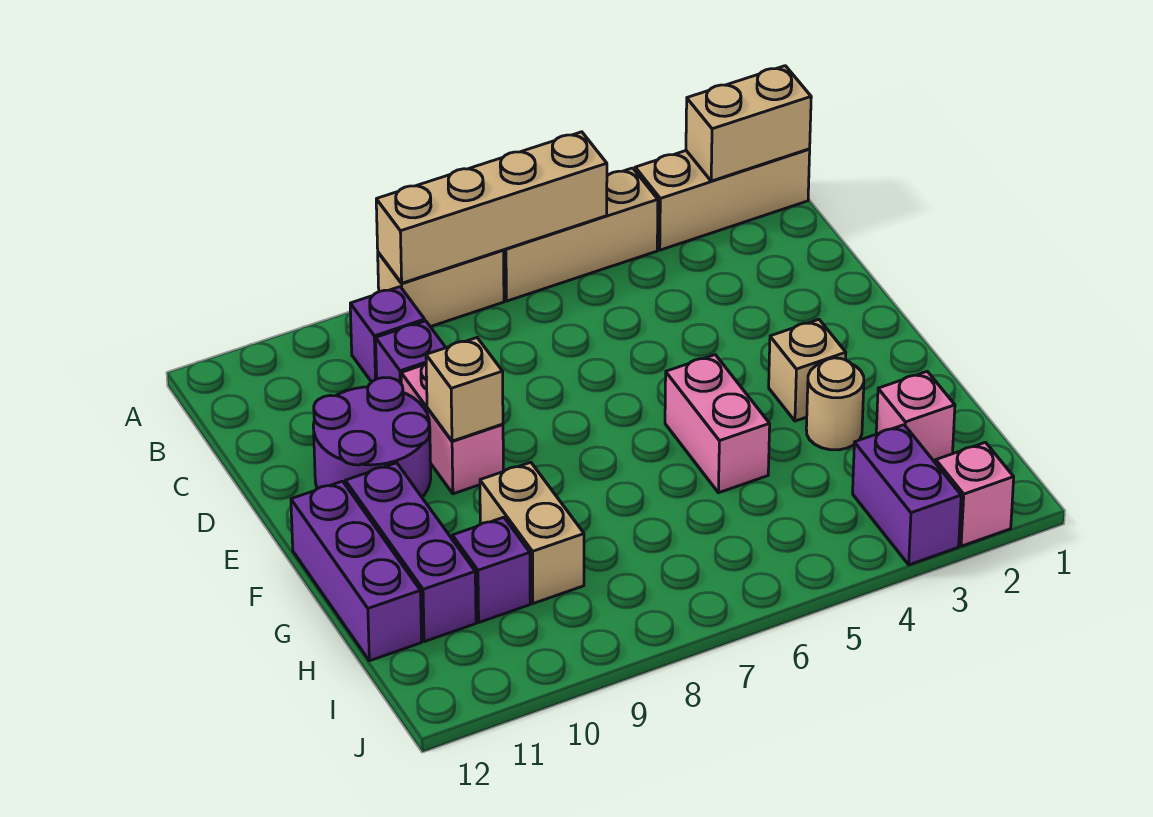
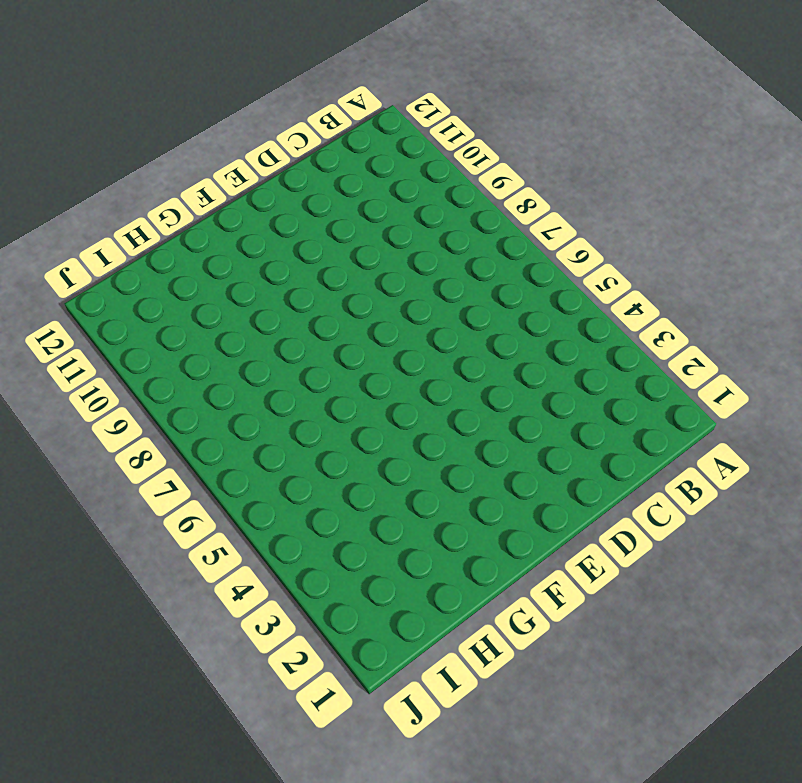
none -> tan brick A1:A3 level 1
none -> tan brick A4:A6 level 1
none -> tan brick A7:A8 level 1

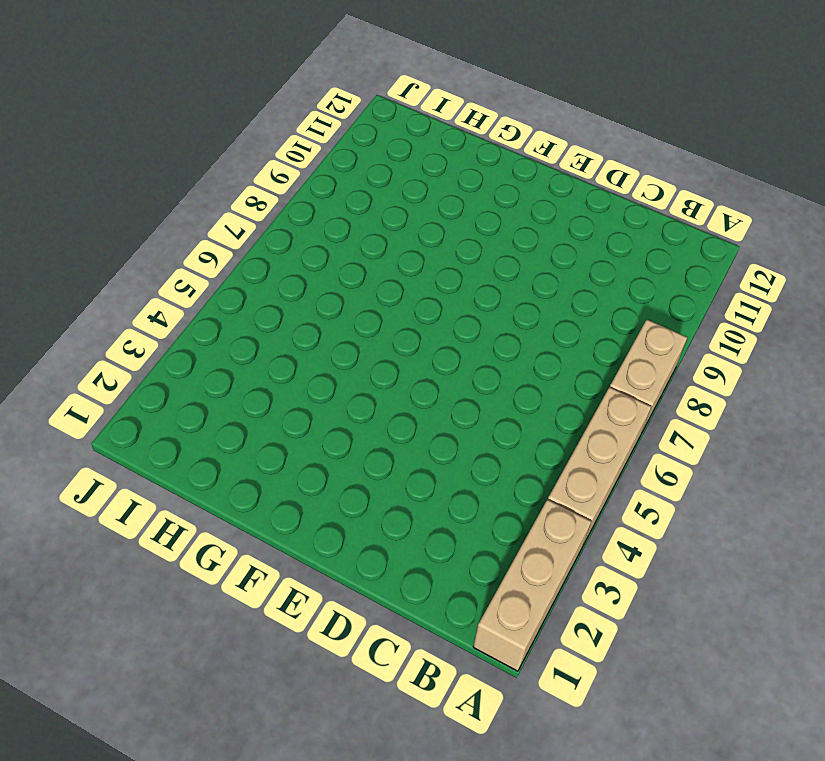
none -> purple brick B9 level 1
none -> purple brick C9 level 1
none -> pink brick D9:E9 level 1

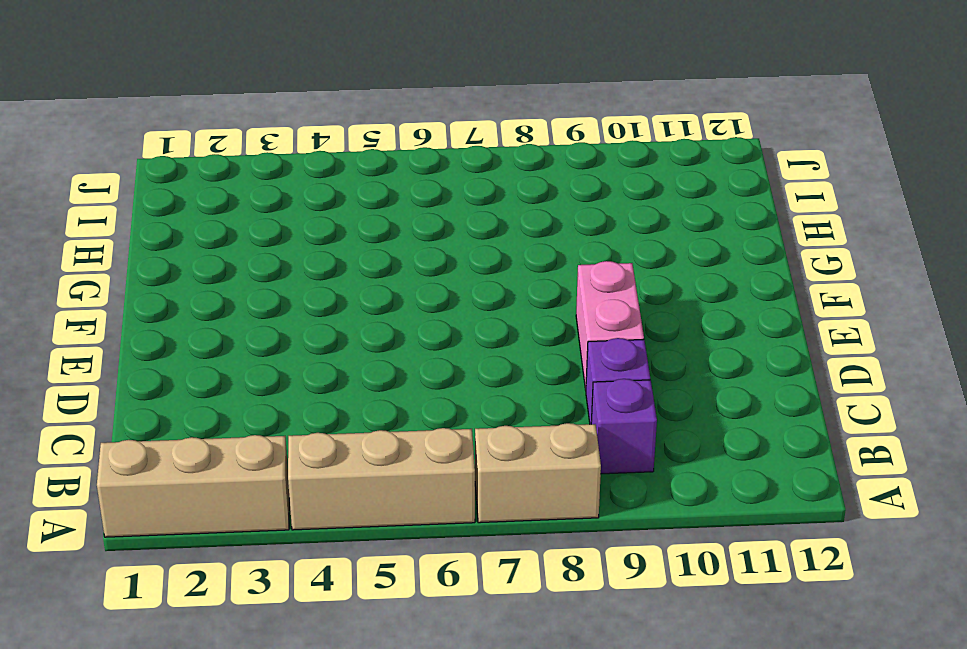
none -> purple round brick D10:E11 level 1
none -> tan brick F3 level 1
none -> pink brick F5:G5 level 1

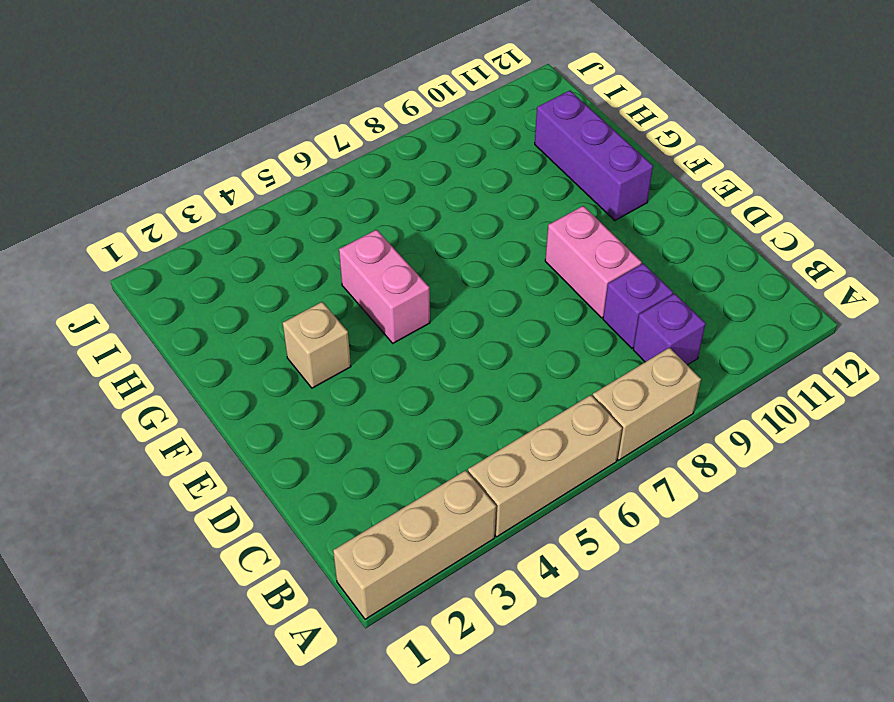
none -> purple round brick D10:E11 level 1
none -> purple brick F12:H12 level 1
none -> tan round brick G3 level 1

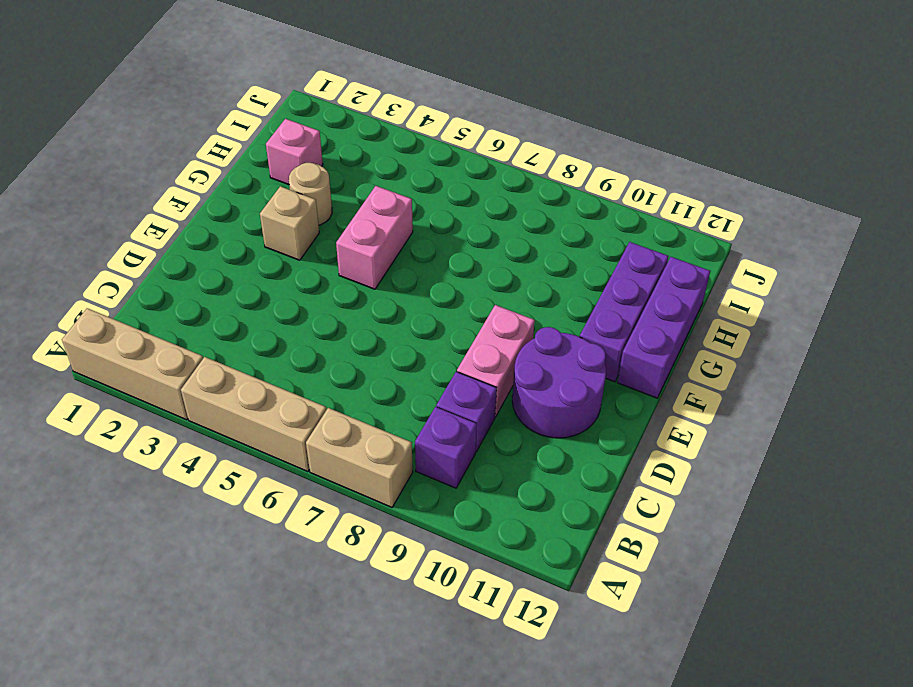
none -> tan brick G9:H9 level 1
none -> purple brick H10 level 1
none -> purple brick I3:J3 level 1

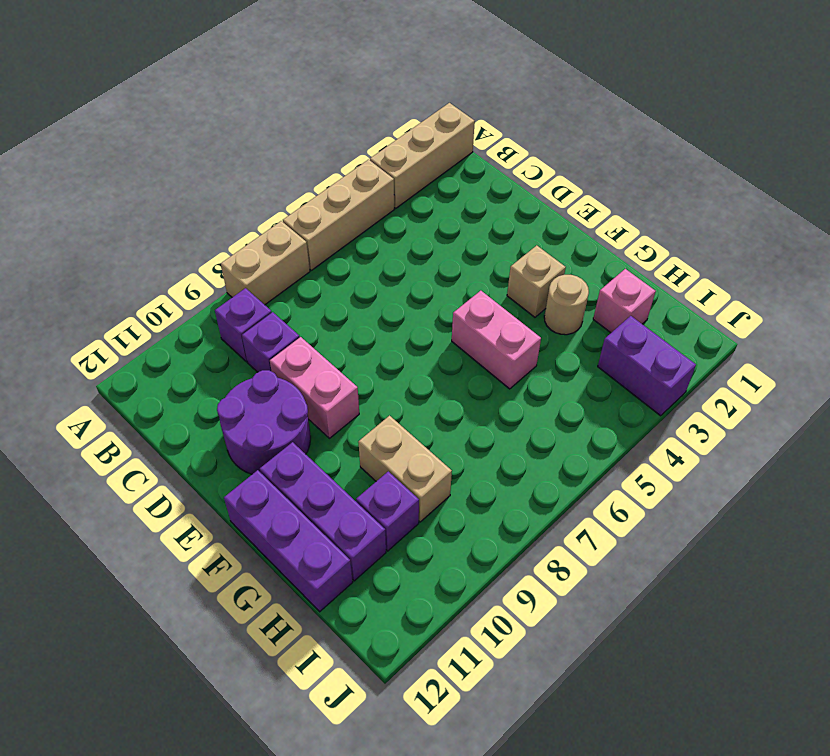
none -> pink brick J2 level 1
none -> tan brick A1:A2 level 2
none -> tan brick A5:A8 level 2

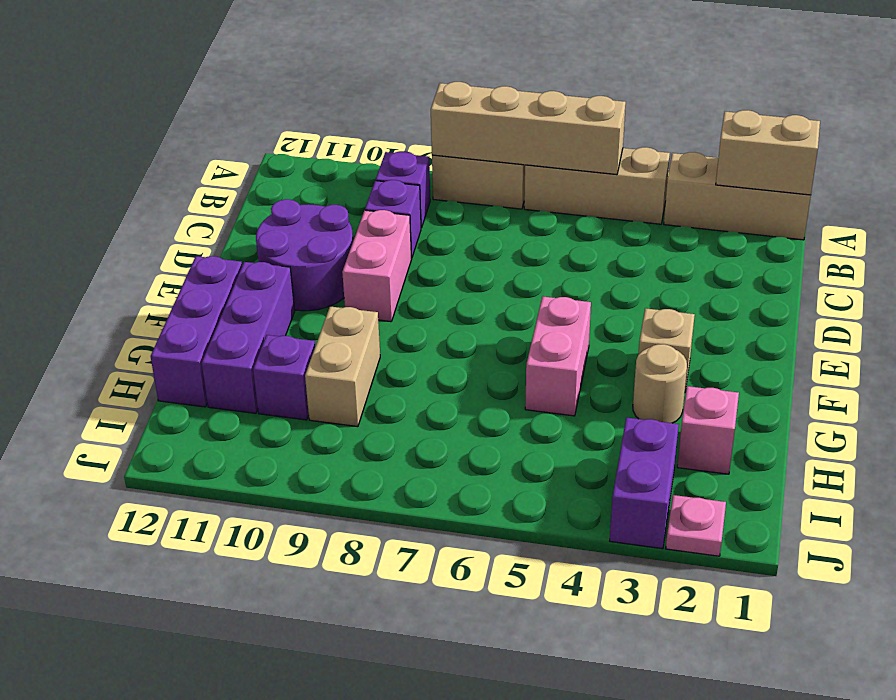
pink plate J2 level 1 -> pink brick J2 level 1
none -> tan brick E9 level 2

